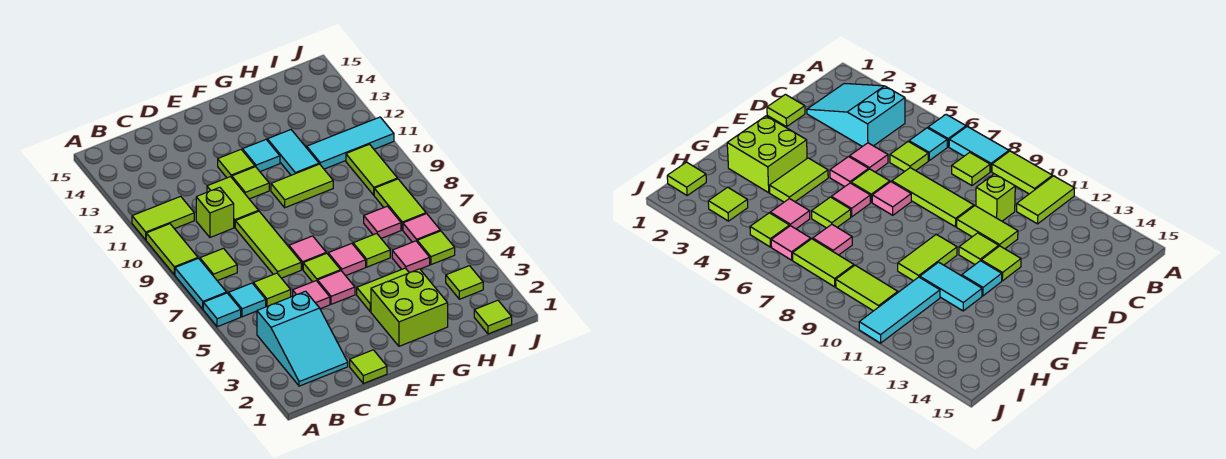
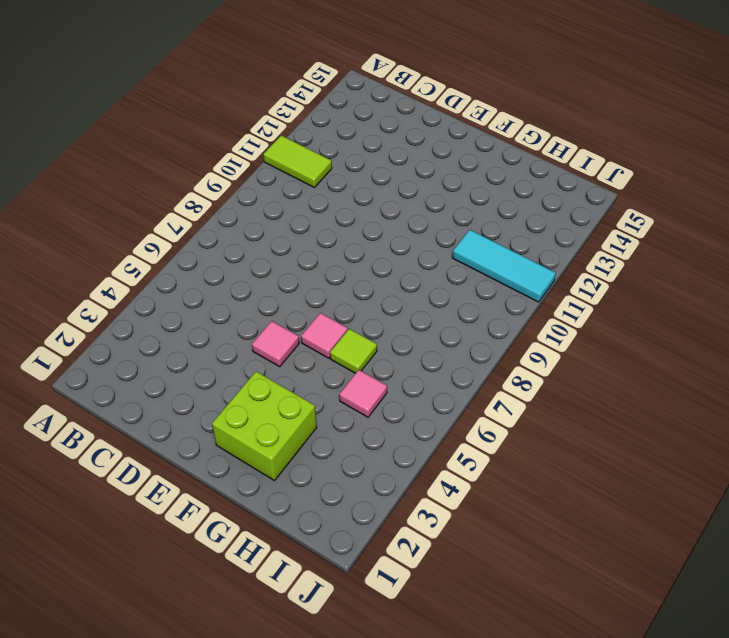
none -> cyan tile A6 level 1
none -> cyan tile A7:A8 level 1
none -> lime tile A9:A10 level 1
none -> cyan slope B2:C4 level 1 top 4

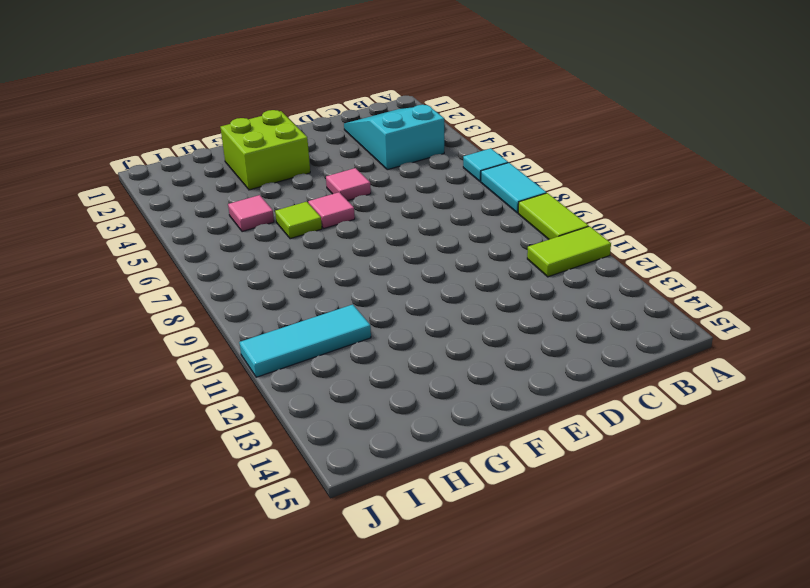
none -> cyan tile B6 level 1
none -> lime tile B8 level 1
none -> lime tile C6 level 1
none -> lime brick C10 level 1

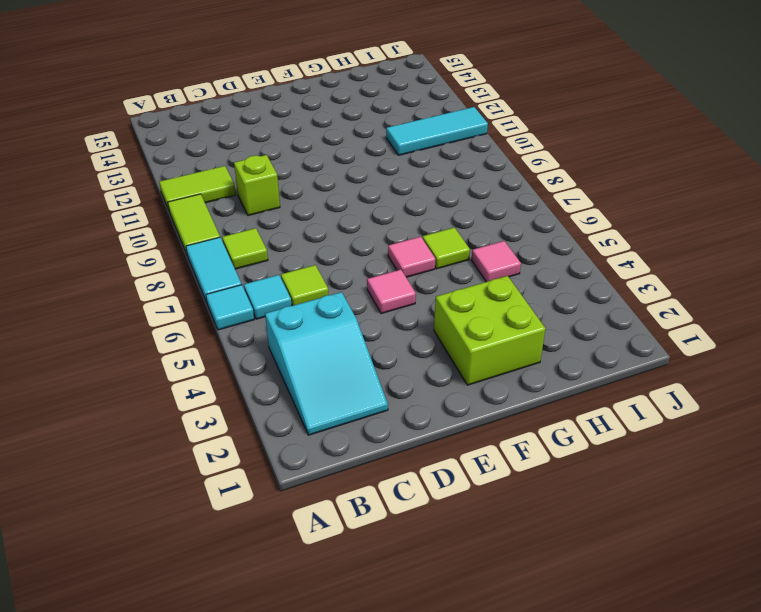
none -> lime tile D1 level 1
none -> pink tile D5 level 1
none -> lime tile D7:D9 level 1
none -> lime tile D10:D11 level 1

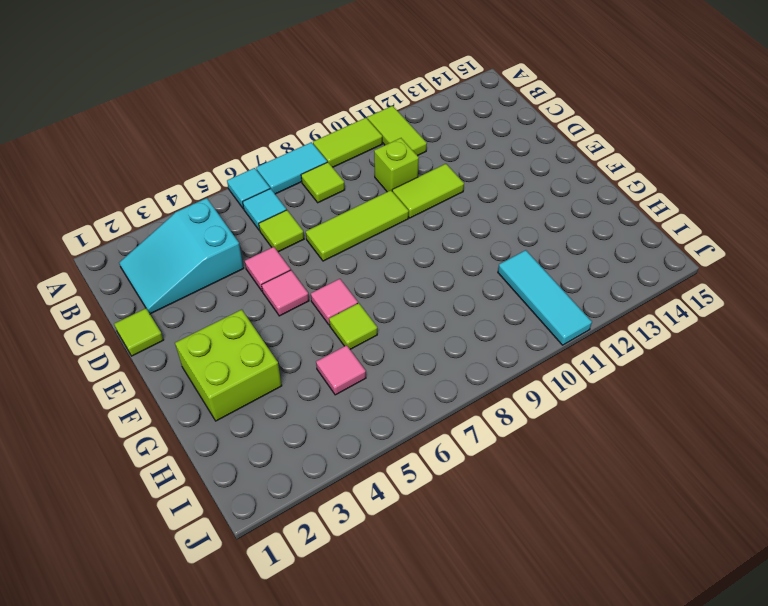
none -> lime tile E6 level 1
none -> pink tile E7 level 1
none -> lime tile E11 level 1
none -> lime tile E12 level 1

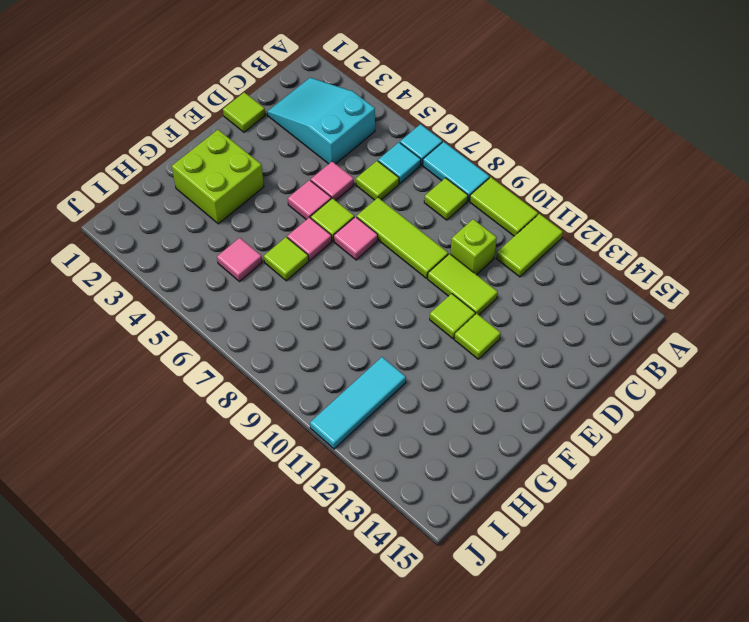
none -> lime tile F4:G4 level 1
none -> lime tile F10:G10 level 1
none -> cyan tile F12 level 1
none -> cyan tile G11:G12 level 1

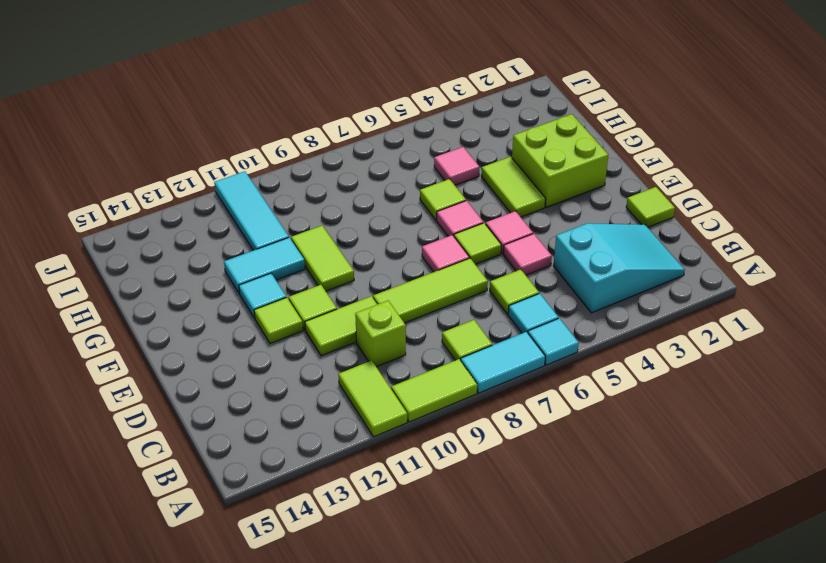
none -> pink tile H7 level 1
none -> lime tile I1 level 1
none -> lime tile I3 level 1
none -> lime tile I5 level 1

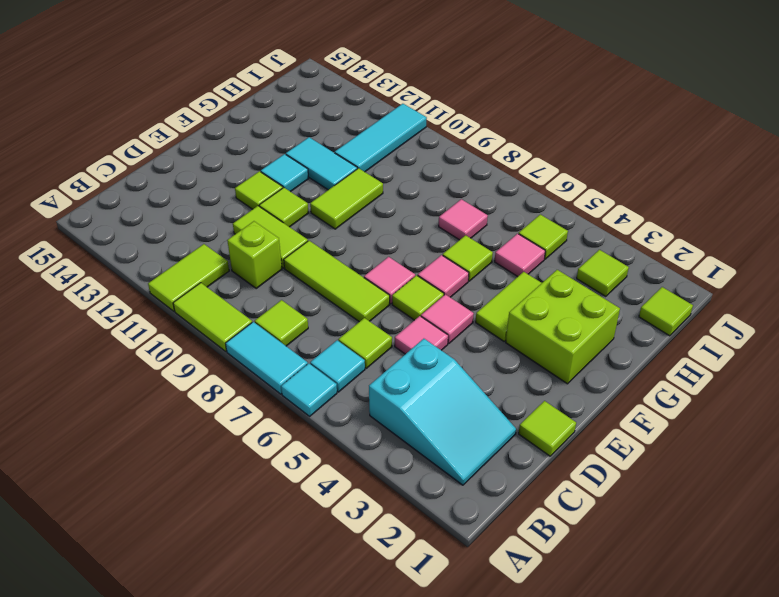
none -> pink tile I6 level 1
none -> lime tile I7:I8 level 1
none -> lime tile I9:I10 level 1

